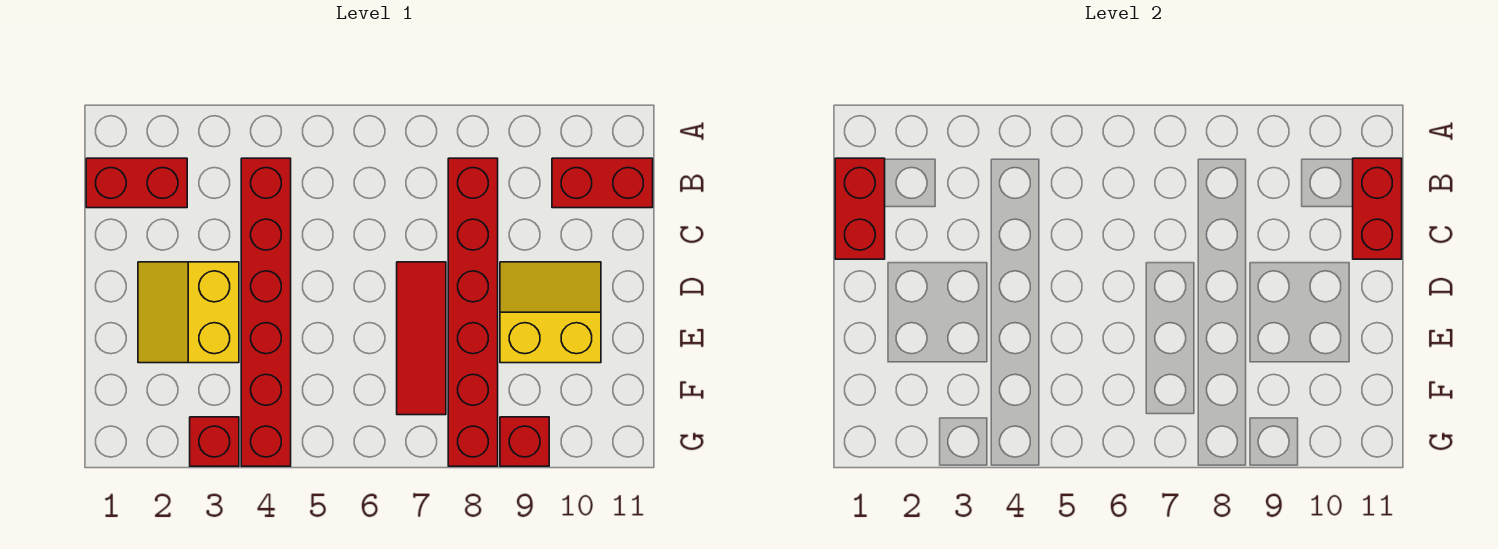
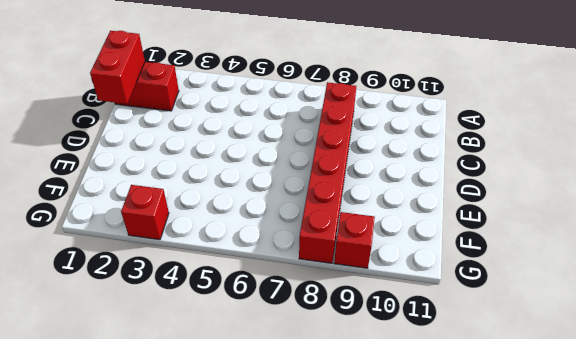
none -> red brick B4:G4 level 1
none -> red brick B10:B11 level 1

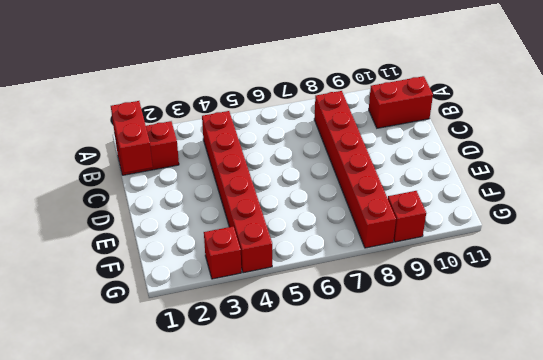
none -> yellow slope D2:E3 level 1 top 3
none -> red tile D7:F7 level 1

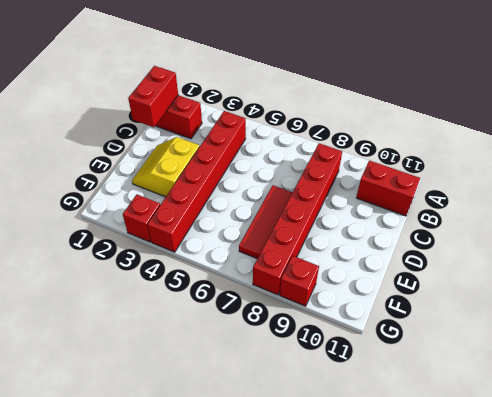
none -> yellow slope D9:E10 level 1 top E
none -> red brick B11:C11 level 2

